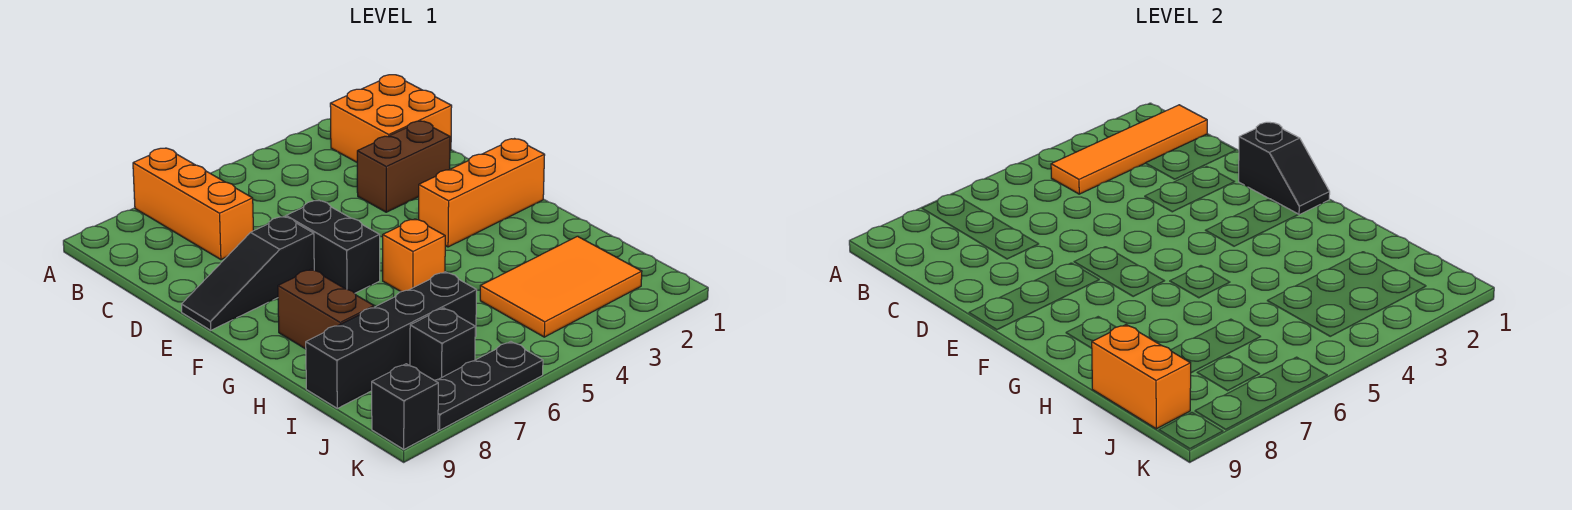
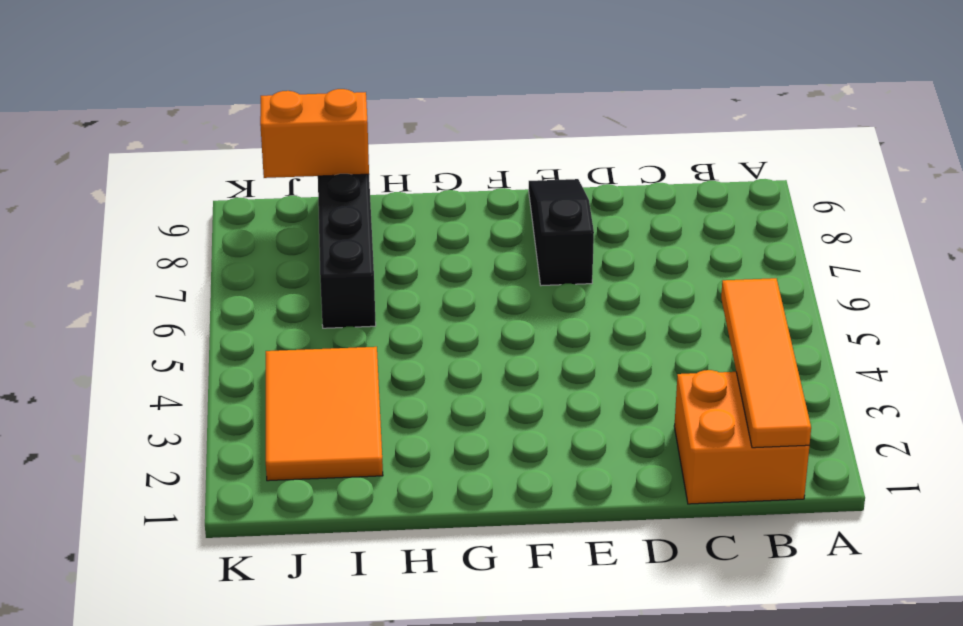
none -> orange brick A7:C7 level 1
none -> brown brick D2:D3 level 1
none -> black brick E6:F6 level 1

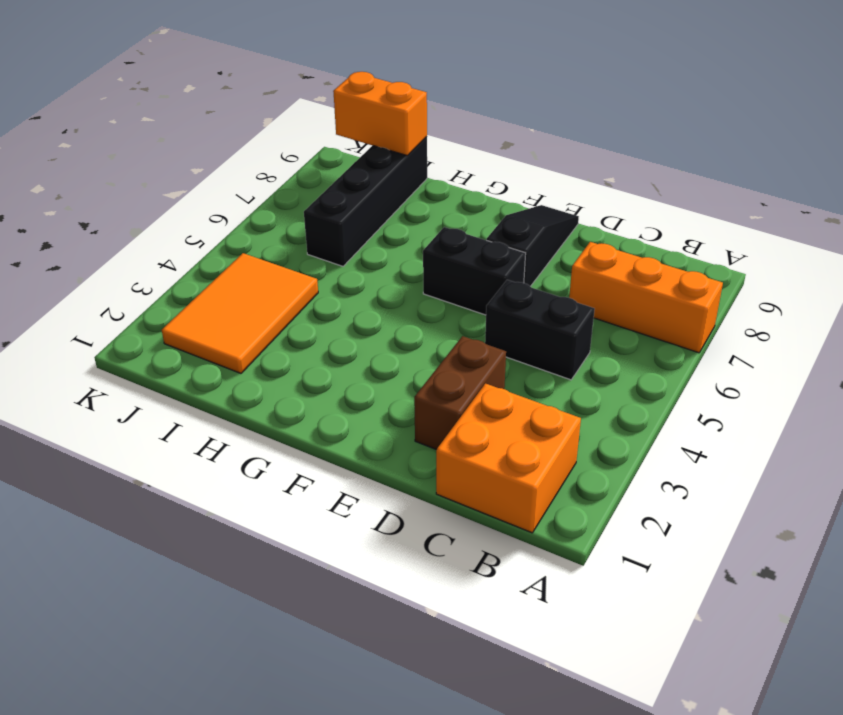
black brick C5:D5 level 1 -> none
none -> orange brick F1:F3 level 1
none -> orange brick G5 level 1
none -> brown brick G8:H8 level 1

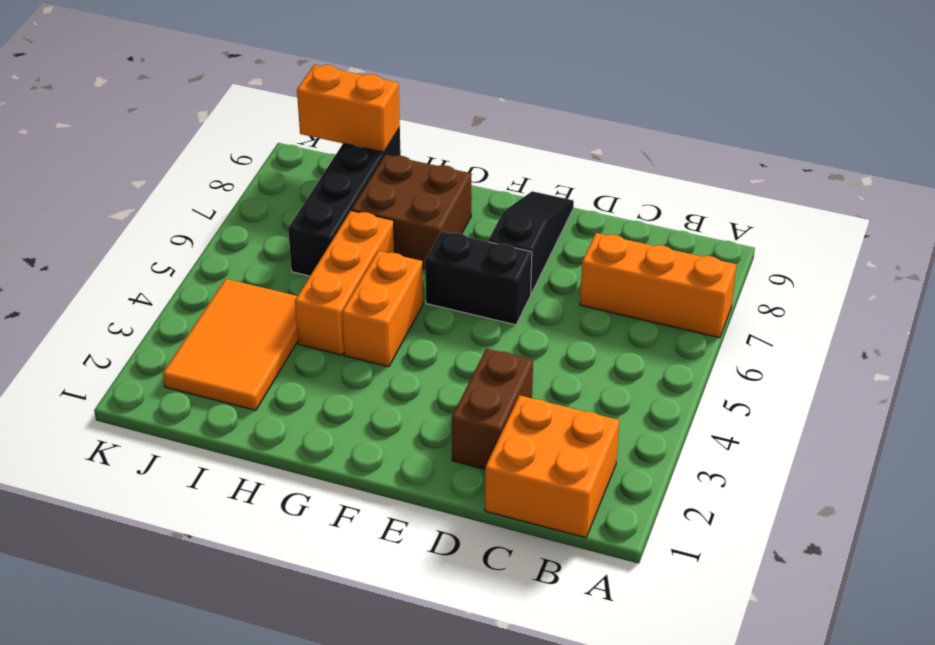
orange brick G4:G5 level 1 -> orange brick G5 level 1
brown brick G7:H8 level 1 -> brown brick G8:H8 level 1
orange brick H4:H6 level 1 -> orange brick F1:F3 level 1
none -> black brick J7 level 1
none -> black plate K6:K8 level 1
none -> black brick K9 level 1

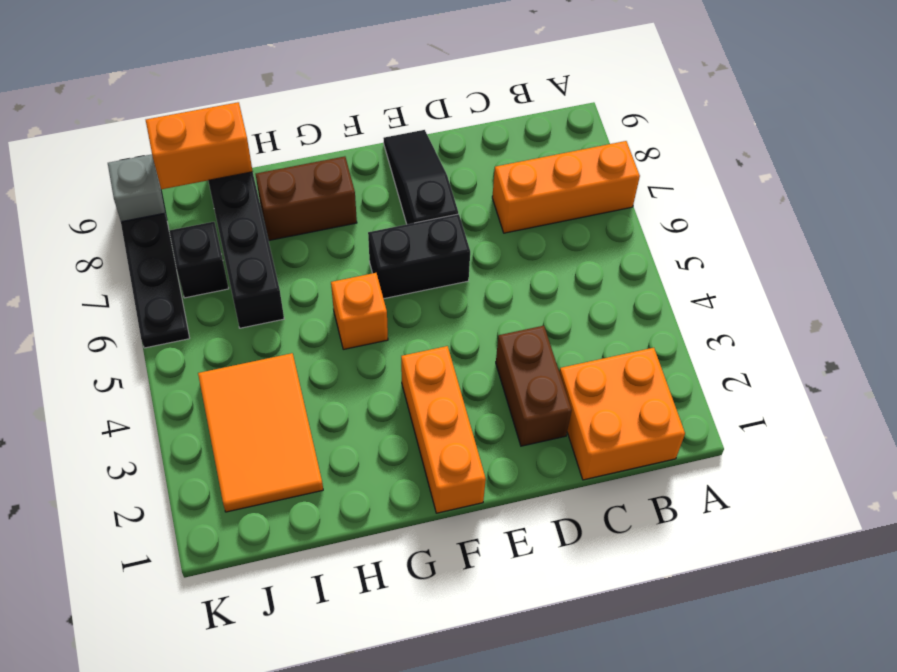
grey brick K9 level 1 -> black brick K9 level 1
none -> orange tile B1:B4 level 2
none -> black slope E1:F1 level 2 top E

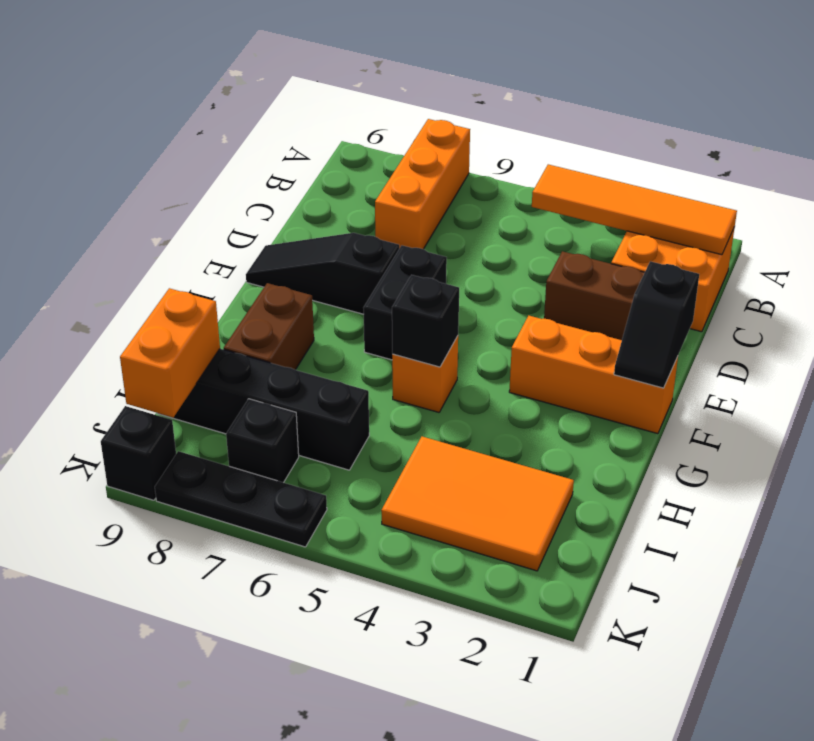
black brick G5 level 2 -> none

